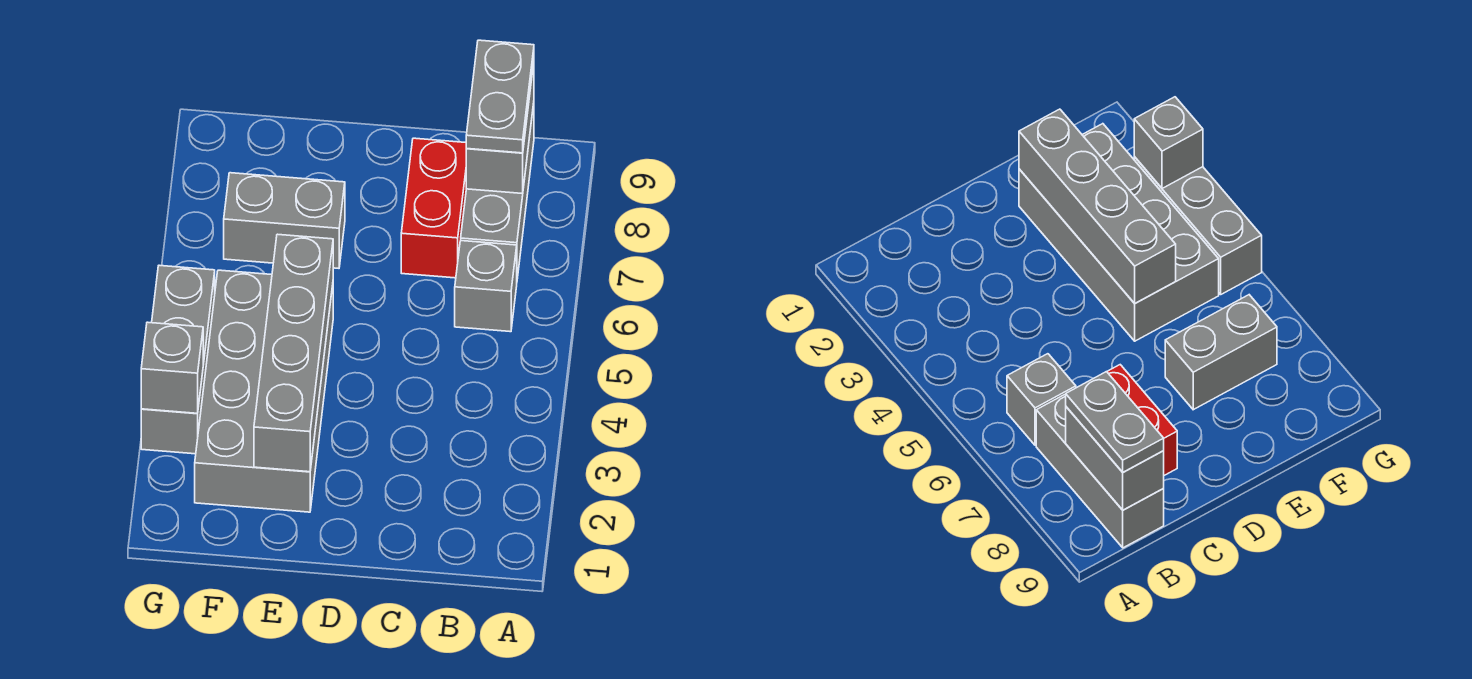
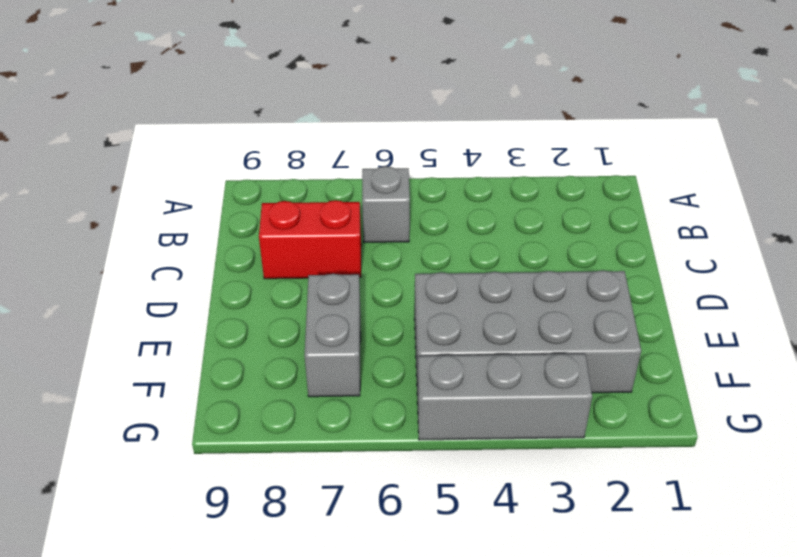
none -> grey brick B7:B9 level 1
none -> grey brick B8:B9 level 2

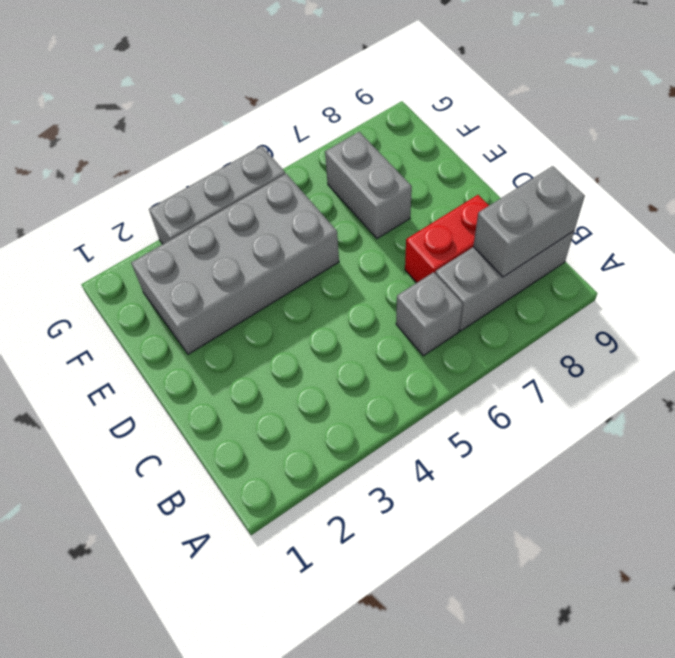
none -> grey brick E2:E5 level 2
none -> grey brick G3 level 2

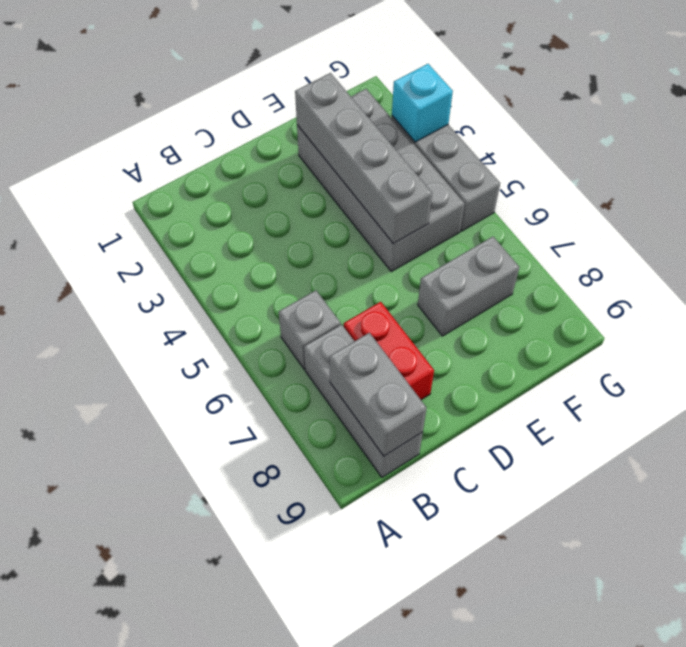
cyan brick G3 level 2 -> grey brick G3 level 2
none -> grey plate B8:B9 level 3

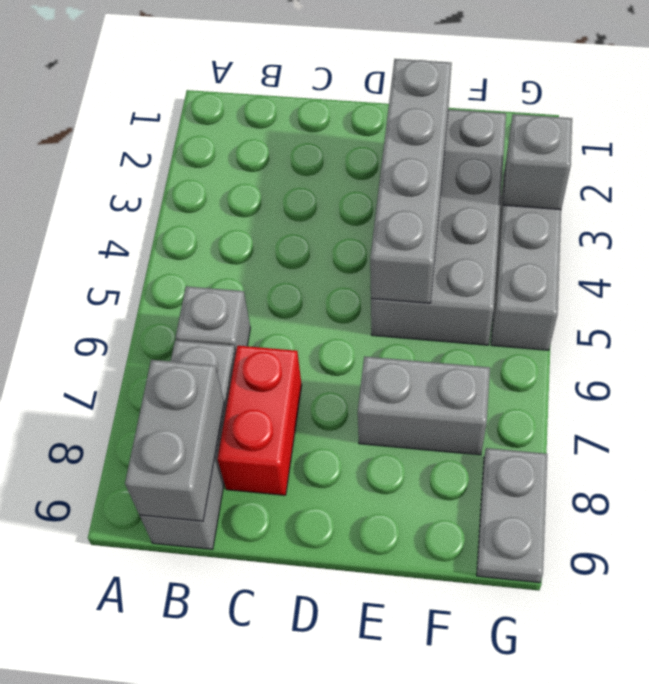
grey plate G8:G9 level 1 -> grey plate B8:B9 level 3

